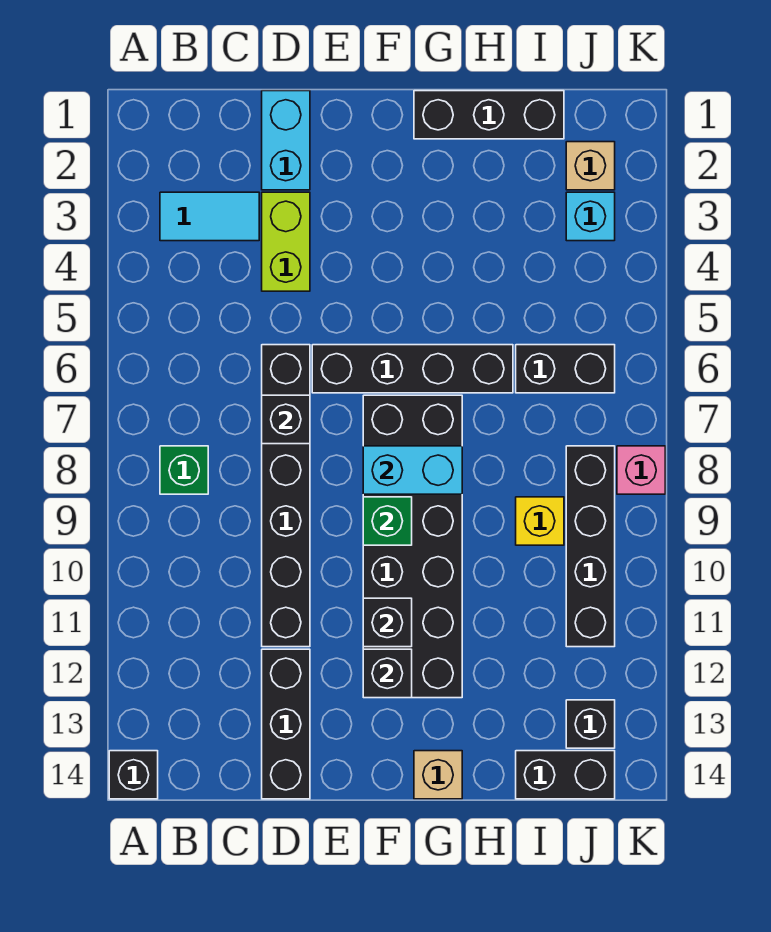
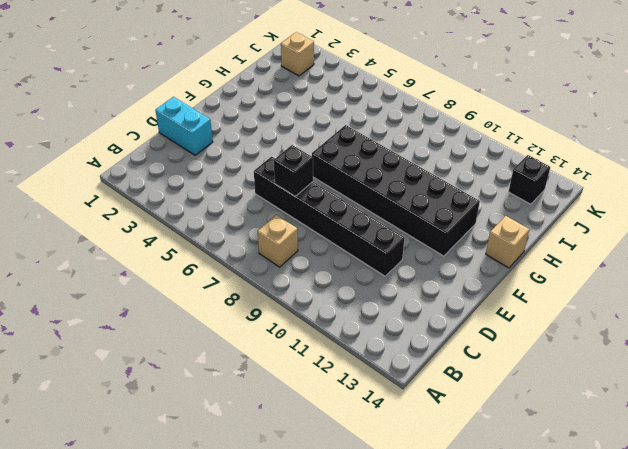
tan brick B8 level 1 -> green brick B8 level 1
none -> black brick A14 level 1
none -> cyan tile B3:C3 level 1
none -> lime brick D3:D4 level 1

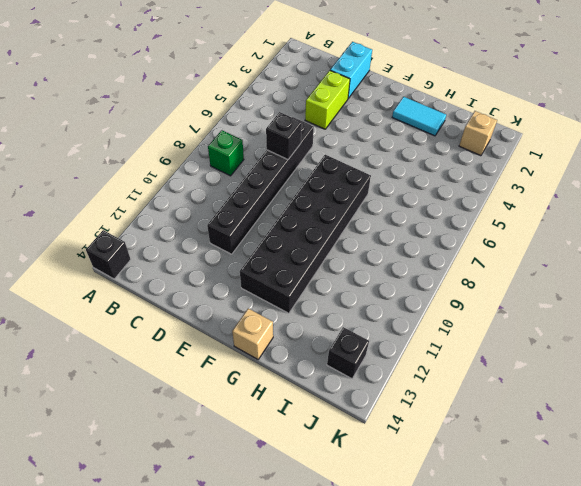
cyan tile G2:H2 level 1 -> cyan tile B3:C3 level 1
none -> black brick D12:D14 level 1
none -> black brick E6:H6 level 1
none -> black brick G1:I1 level 1

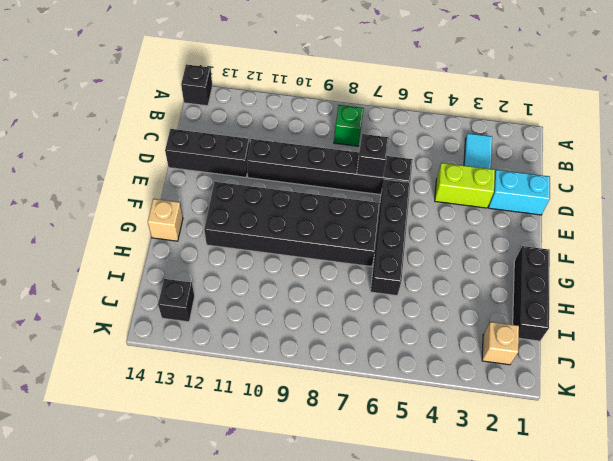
none -> black brick I6:J6 level 1
none -> yellow brick I9 level 1
none -> black brick I14:J14 level 1

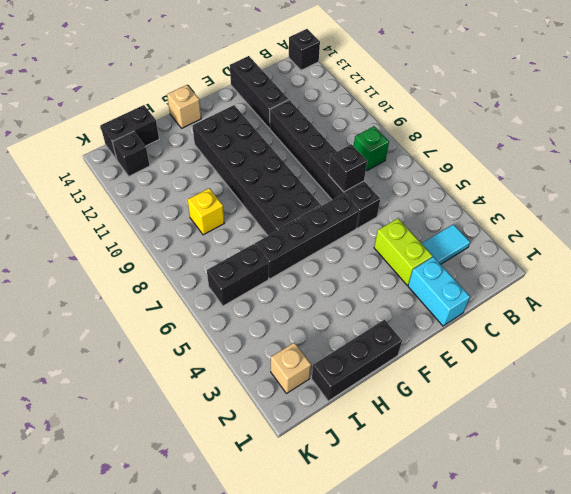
none -> cyan brick J3 level 1
none -> black brick J8:J11 level 1
none -> pink brick K8 level 1

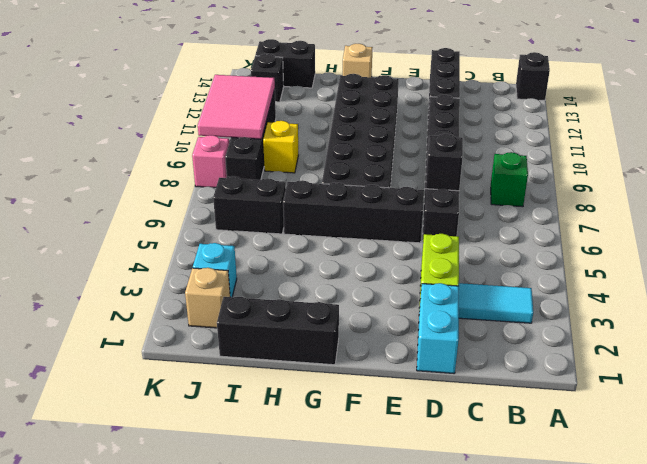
pink tile J9:K11 level 2 -> none
none -> cyan brick F8:G8 level 2
none -> green brick F9 level 2
none -> black brick F11 level 2

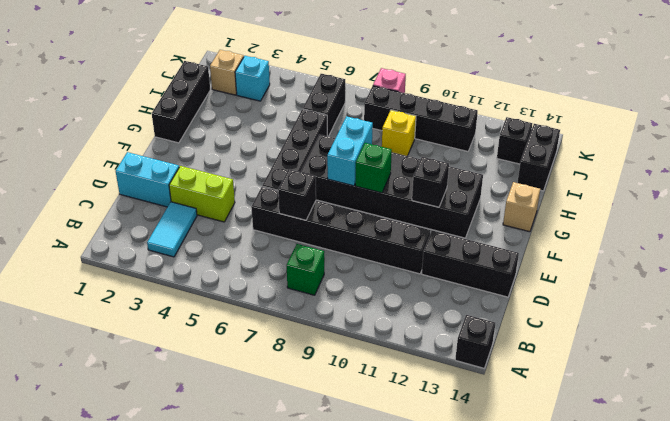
none -> black brick F12 level 2

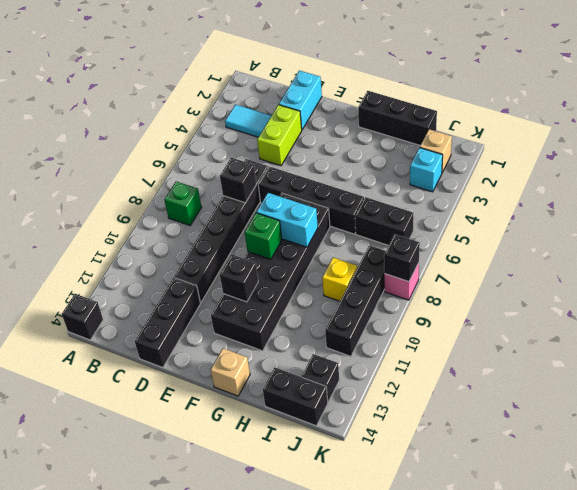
black brick K8 level 2 -> black brick F12 level 2

